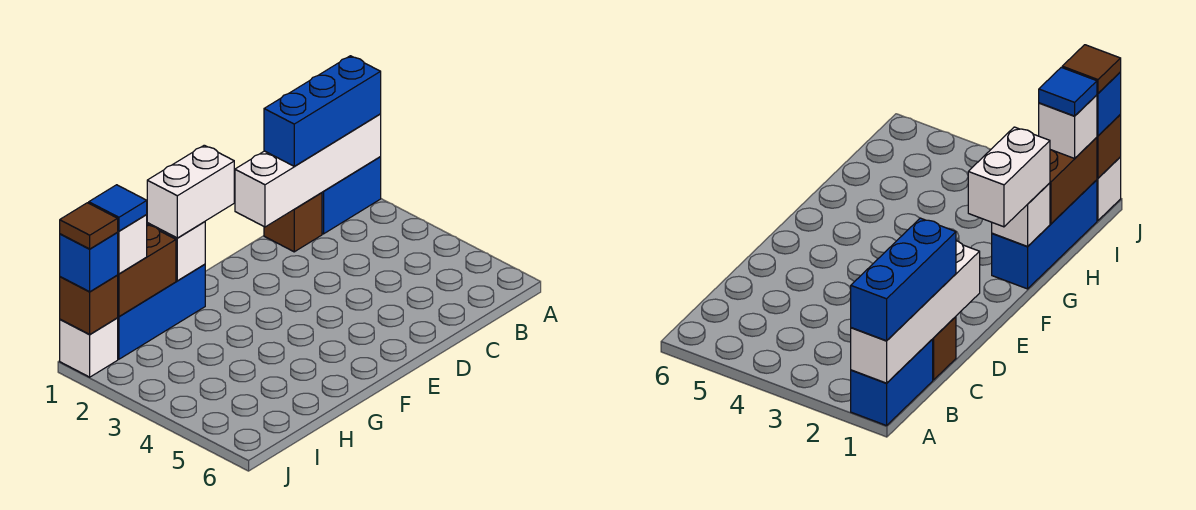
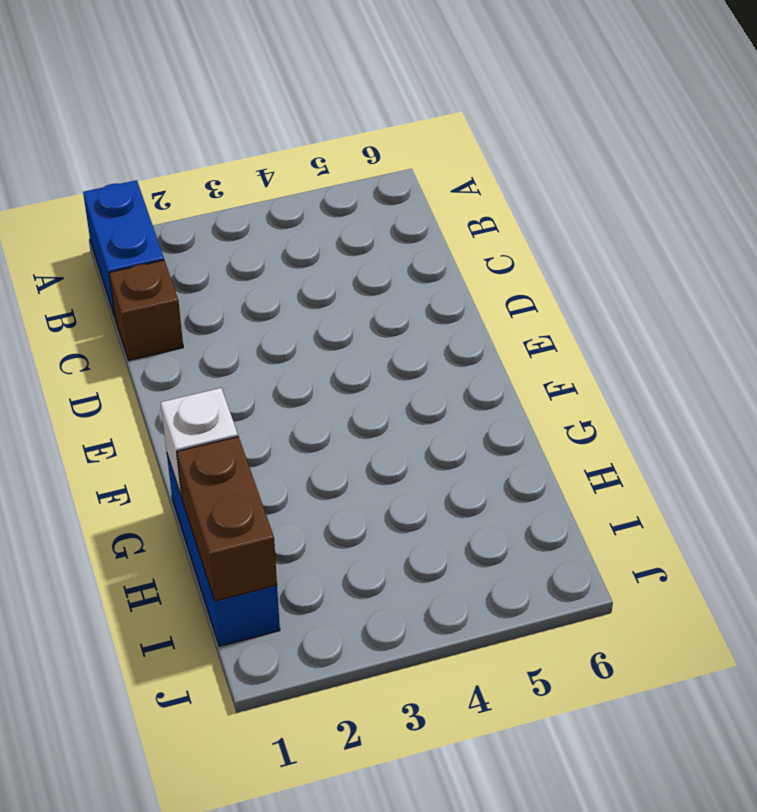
none -> white brick J1 level 1
none -> white brick A1:D1 level 2
none -> brown brick J1 level 2

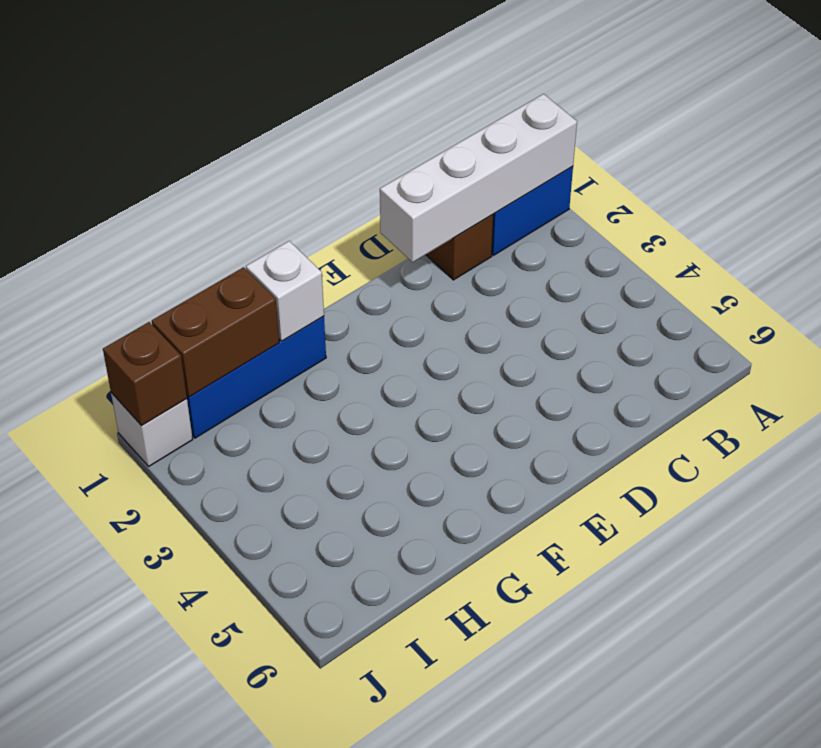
none -> blue brick A1:C1 level 3
none -> white brick F1:G1 level 3
none -> white brick I1 level 3

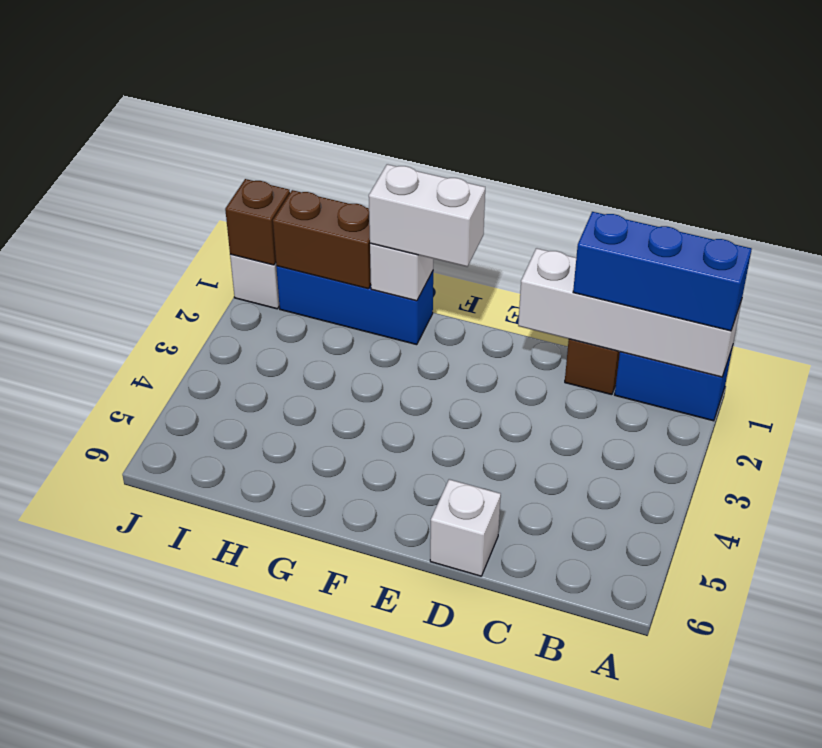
white brick D6 level 1 -> white brick I1 level 3
none -> blue brick J1 level 3
none -> blue tile I1 level 4
none -> brown tile J1 level 4

